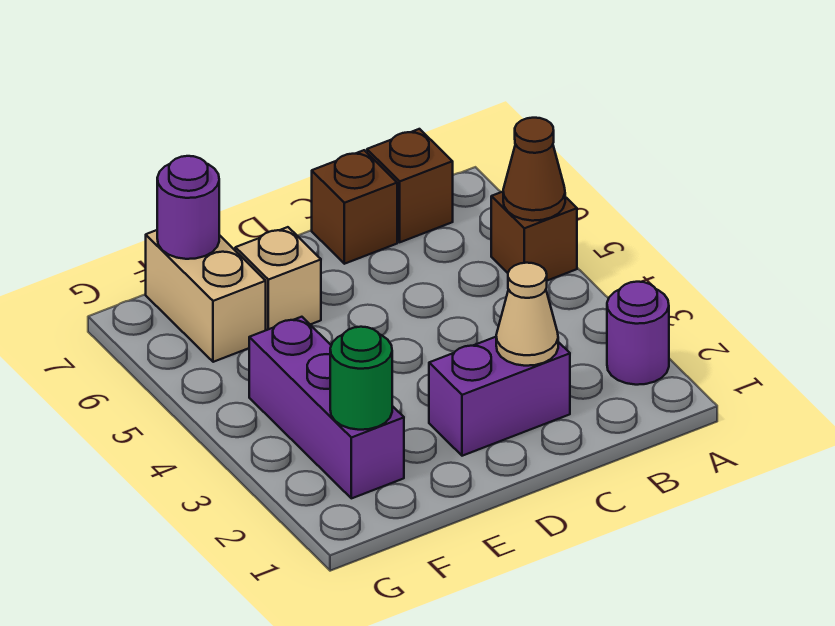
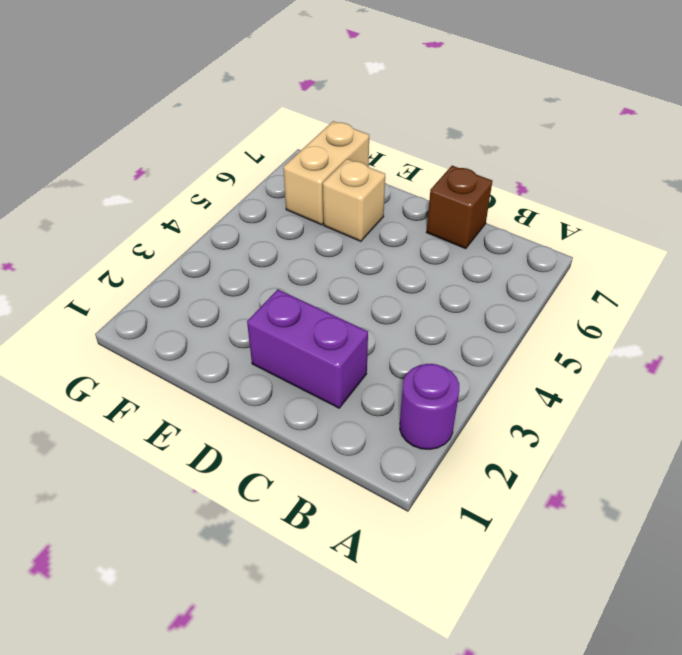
none -> brown brick A5 level 1
none -> brown brick B7 level 1
none -> purple brick F2:F4 level 1

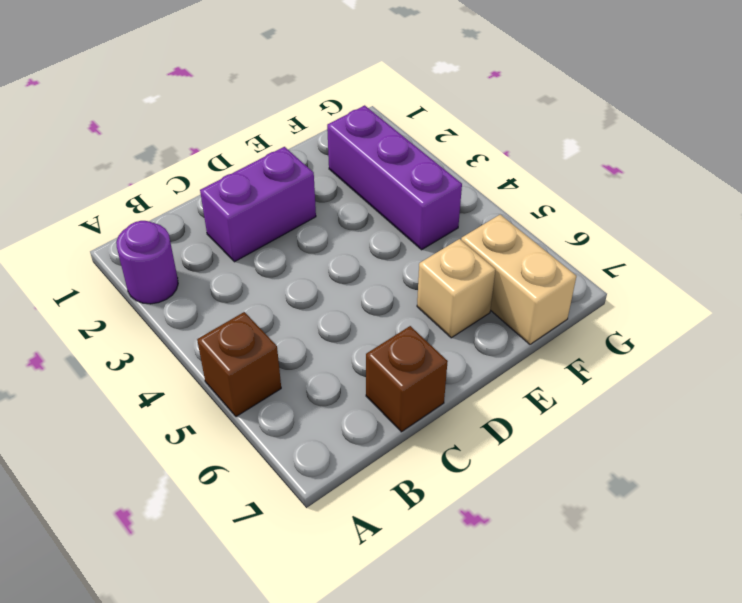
none -> brown brick B7 level 1
none -> brown cone A5 level 2
none -> tan cone C2 level 2

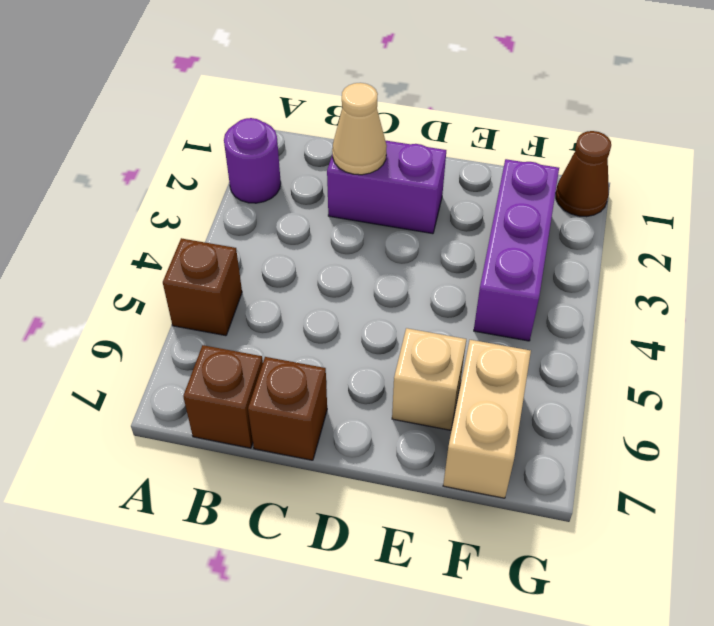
brown cone G1 level 1 -> brown cone A5 level 2
none -> green round brick F2 level 2
none -> purple round brick F7 level 2

